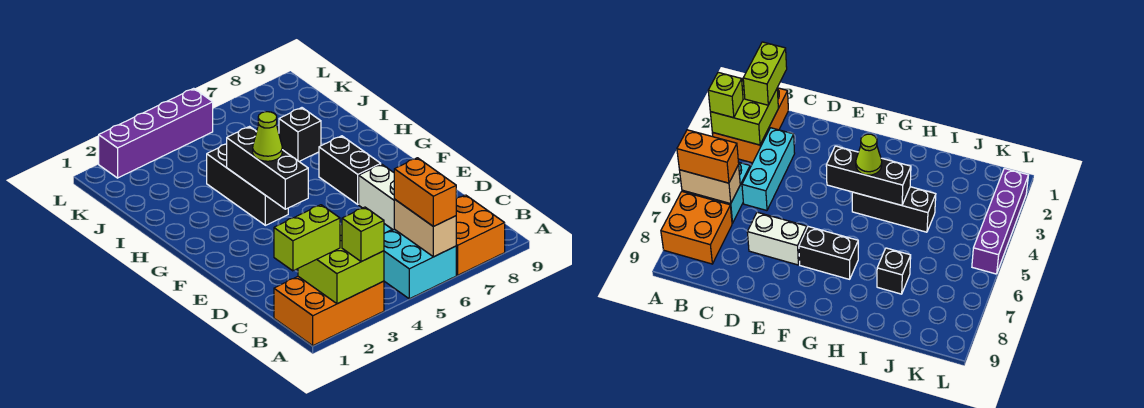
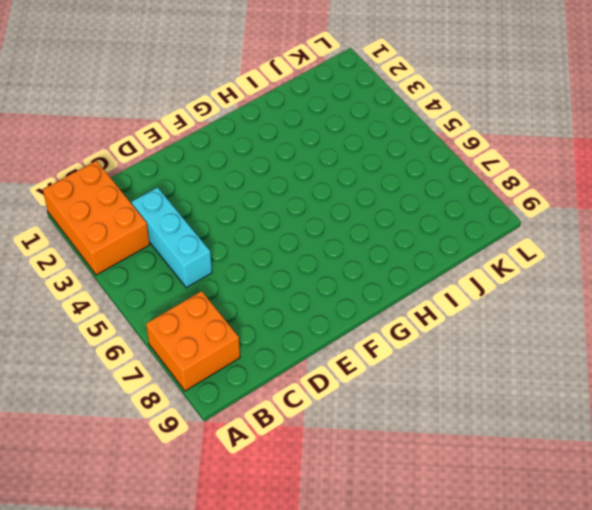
none -> cyan brick A5:B6 level 1
none -> white brick D7:E7 level 1
none -> black brick F7:G7 level 1

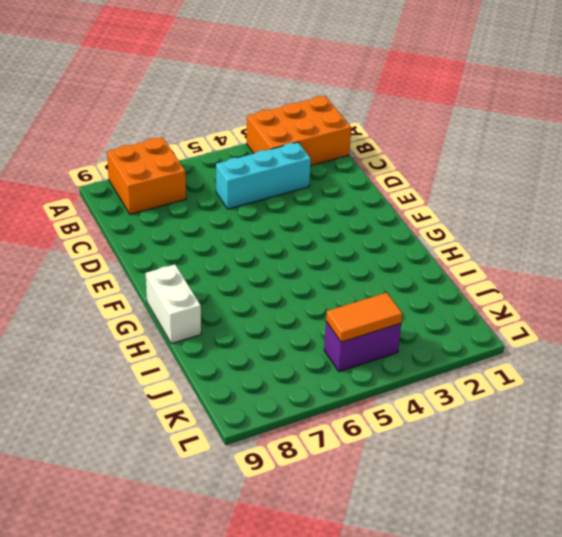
white brick G9:H9 level 1 -> white brick D7:E7 level 1
purple brick K4:K5 level 1 -> none
orange tile K4:K5 level 2 -> none
none -> cyan brick A5:B6 level 1
none -> black brick F7:G7 level 1
none -> black brick G4:I4 level 1

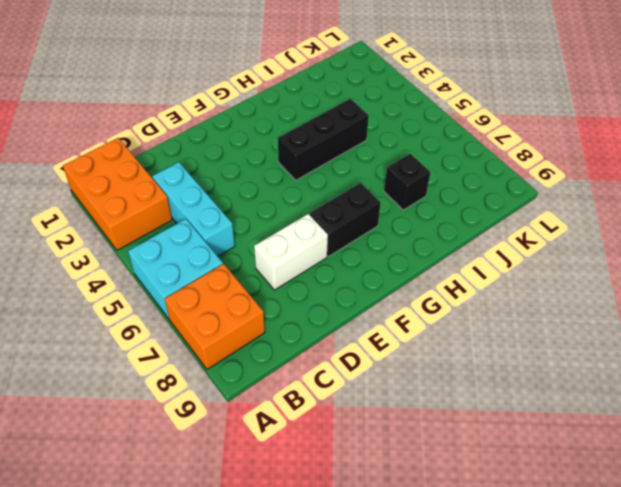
none -> purple brick L2:L5 level 1
none -> lime brick A2:B3 level 2
none -> tan brick A6:B6 level 2

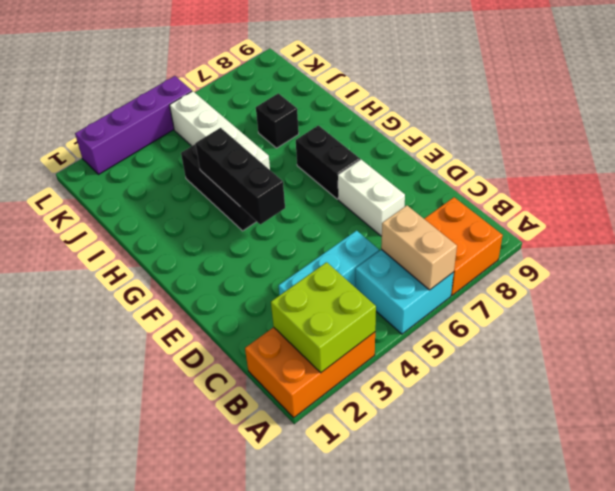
white brick H5:K5 level 1 -> none
none -> lime brick A3 level 3
none -> orange brick A6:B6 level 3
none -> lime brick B1:B2 level 3

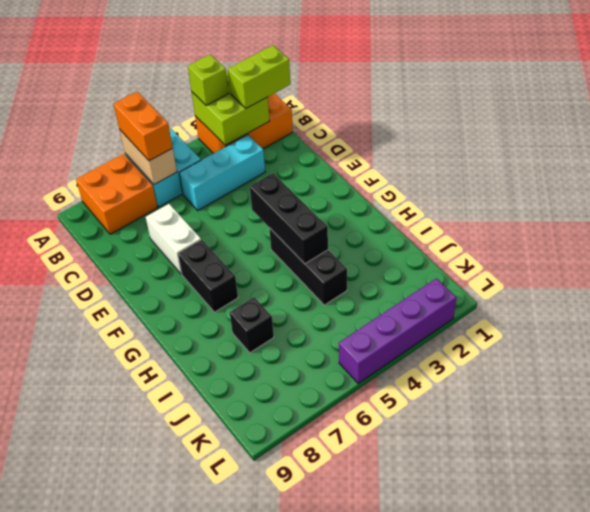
none -> lime cone G4 level 3

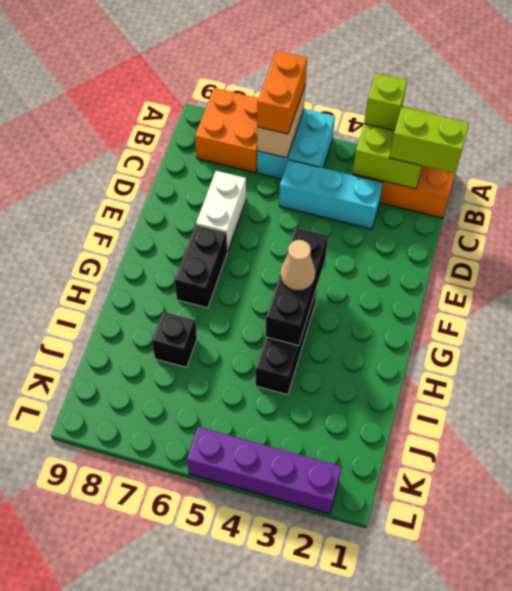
tan cone G4 level 3 -> lime cone G4 level 3

